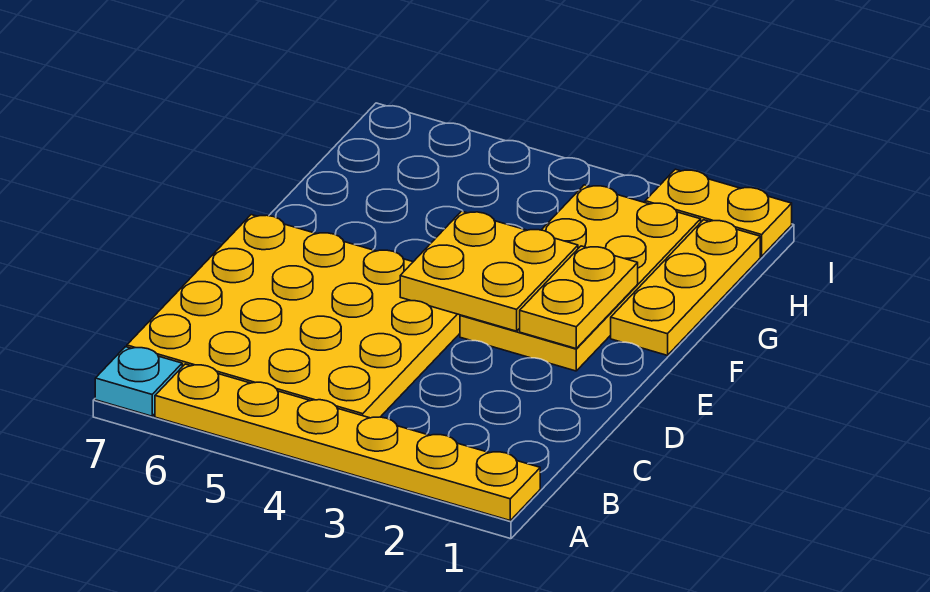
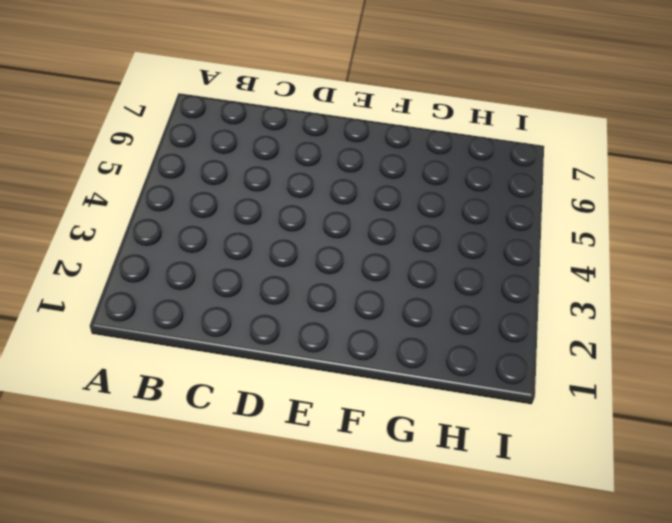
none -> yellow plate A1:A6 level 1
none -> cyan plate A7 level 1

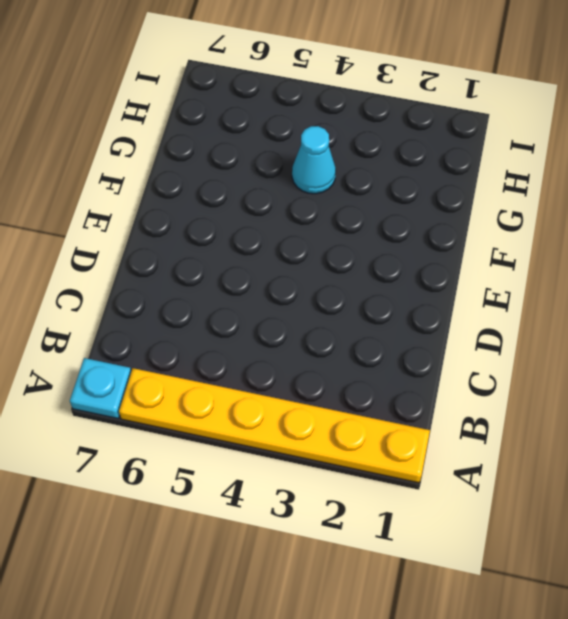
cyan cone G4 level 1 -> none
none -> yellow plate B4:E7 level 1
none -> yellow plate E2:H3 level 1

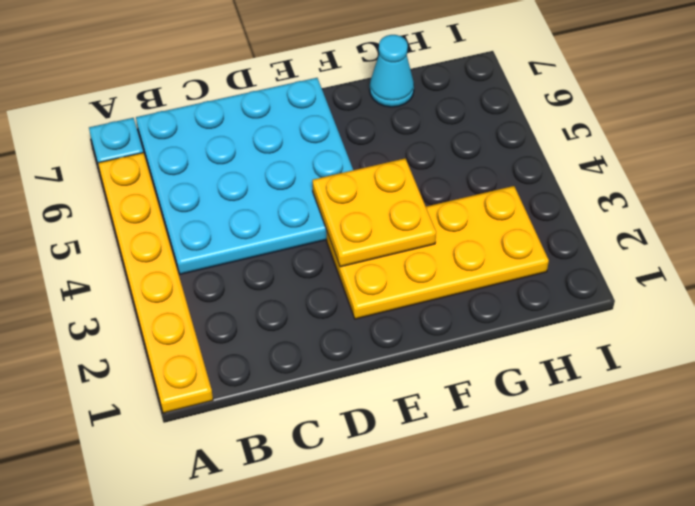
cyan plate B4:E7 level 1 -> yellow plate B4:E7 level 1
cyan cone G7 level 1 -> none
none -> yellow plate F1:H1 level 1
none -> yellow plate I1:I2 level 1

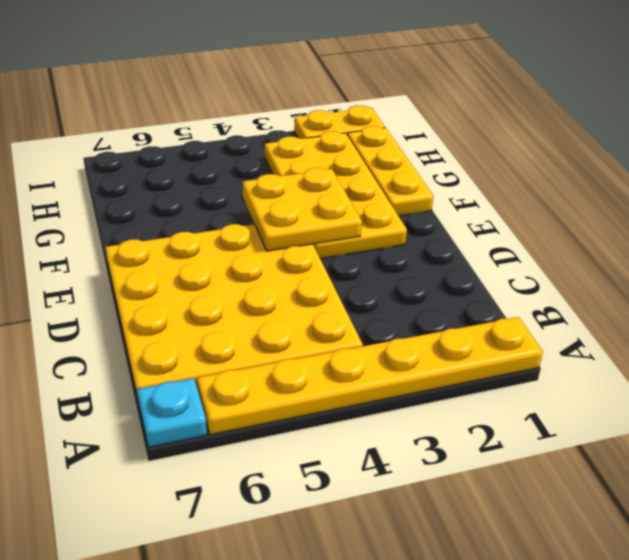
none -> yellow plate E2:F2 level 2

